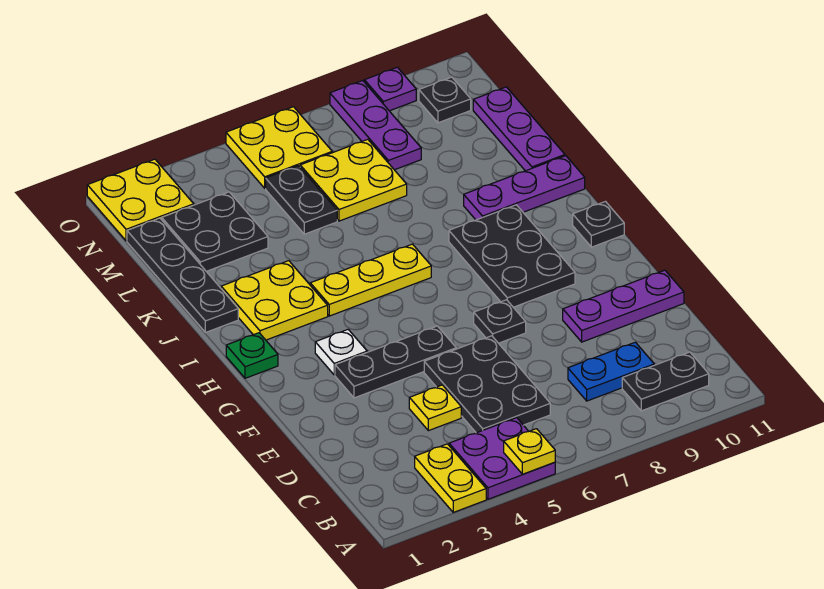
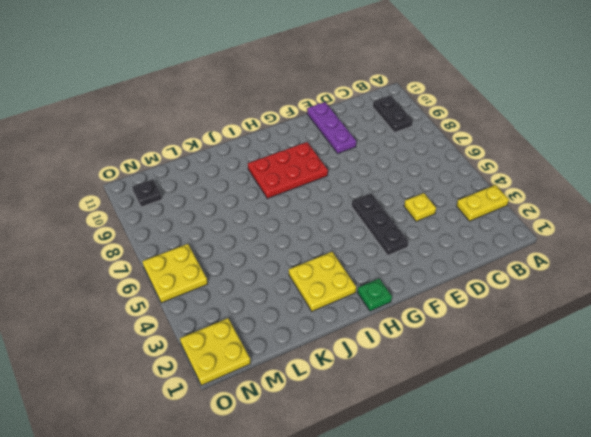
red plate G8:I9 level 1 -> black plate G8:I9 level 1
none -> purple plate A4:B5 level 1
none -> black plate C5:E6 level 1
none -> blue plate C8:C9 level 1

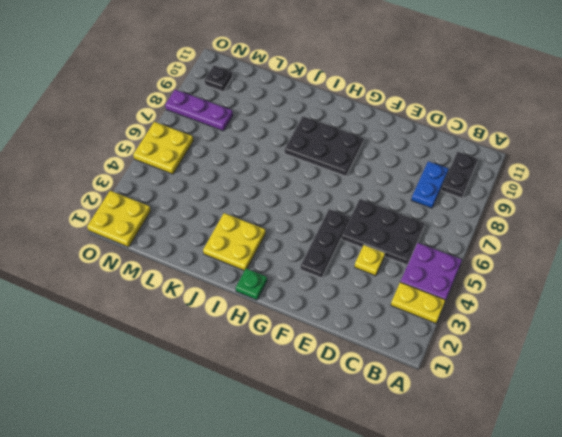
none -> purple plate E9:E11 level 1
none -> black plate F7 level 1
none -> white plate G3 level 1

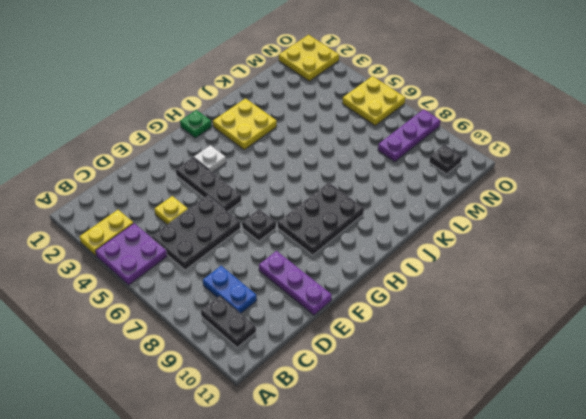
none -> black plate H11 level 1
none -> yellow plate I4:I6 level 1
none -> black plate J1:M1 level 1

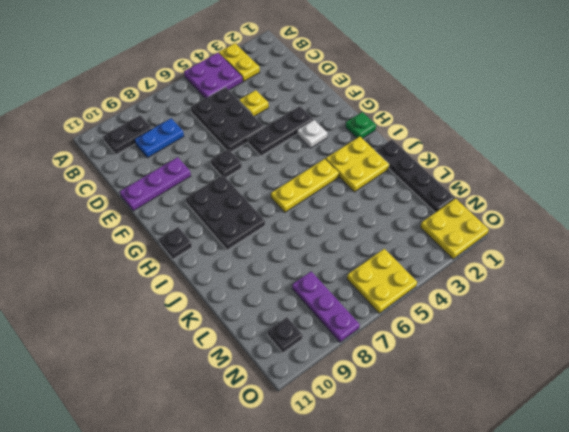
none -> purple plate J9:J11 level 1
none -> purple plate K11:M11 level 1
none -> black plate L2:M3 level 1

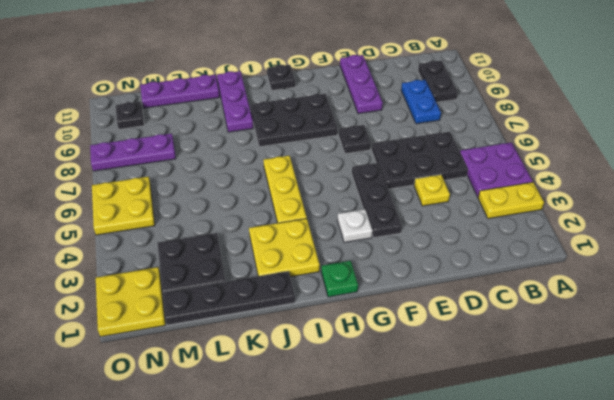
none -> black plate L5:M5 level 1
none -> yellow plate L6:M7 level 1
none -> purple plate O9 level 1

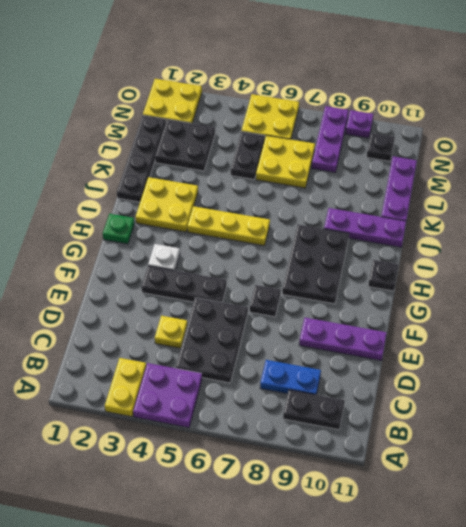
none -> yellow plate A5 level 2

